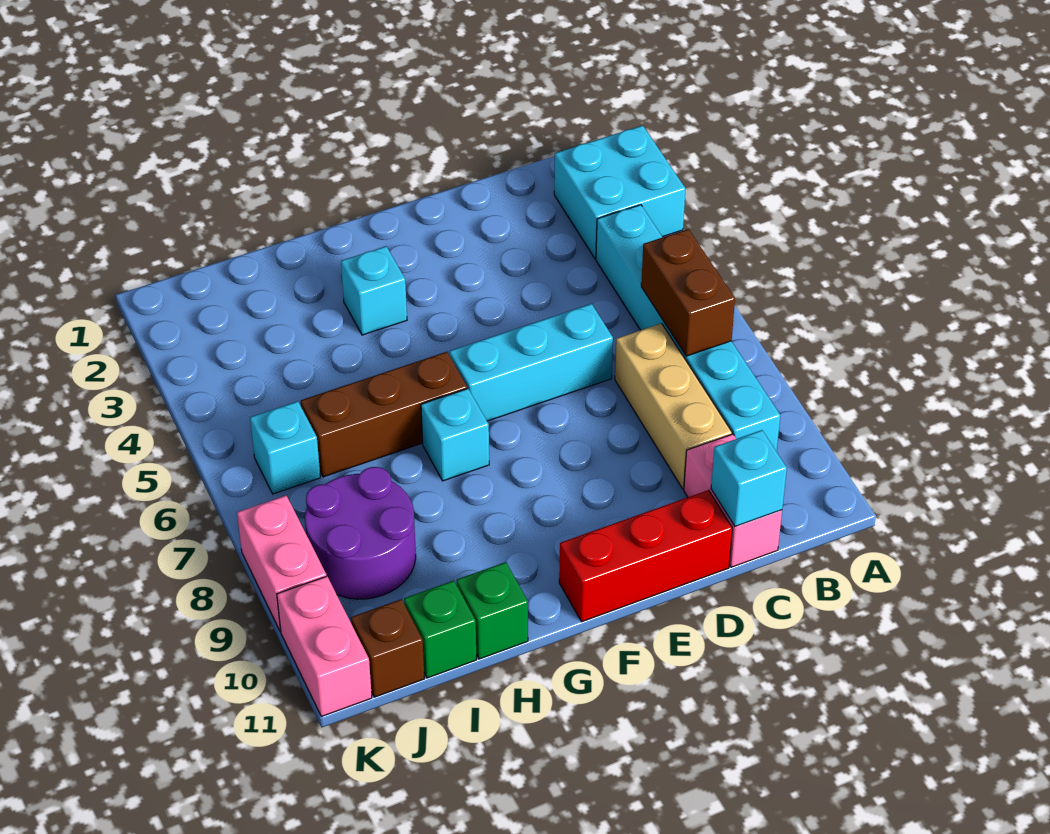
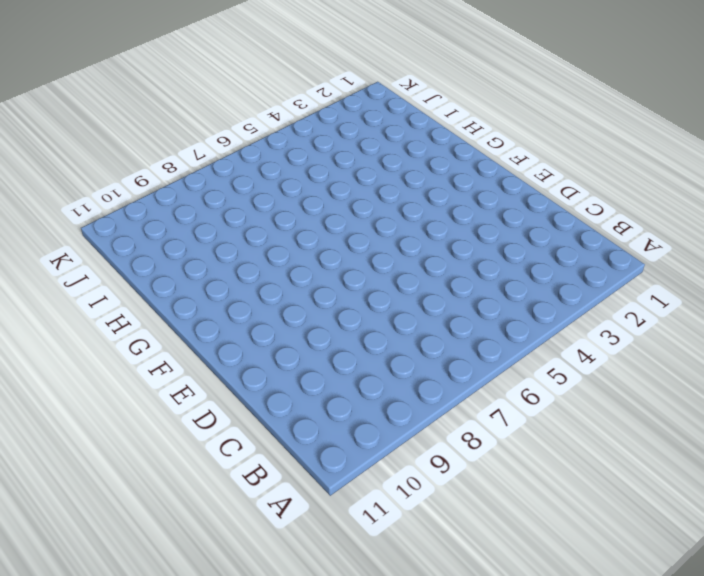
none -> cyan brick A2:B3 level 1
none -> cyan brick B4:B9 level 1
none -> tan brick C7:C9 level 1

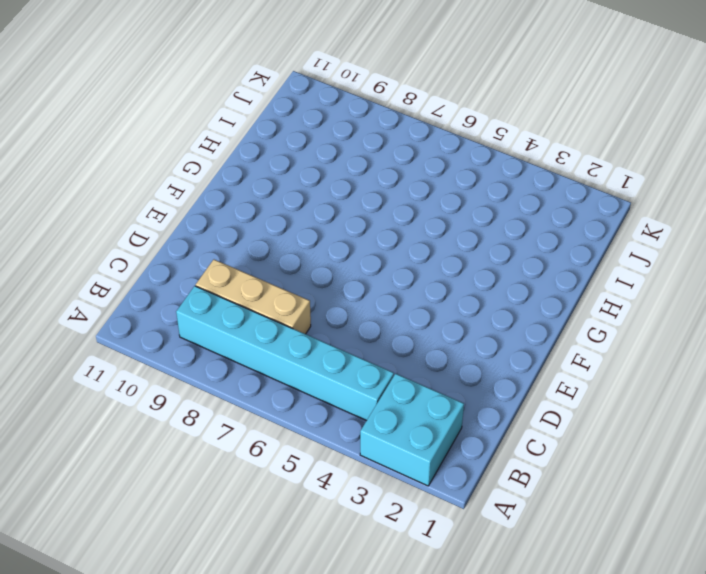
none -> pink brick C10:C11 level 1
none -> cyan brick D6:F6 level 1
none -> red brick D11:F11 level 1

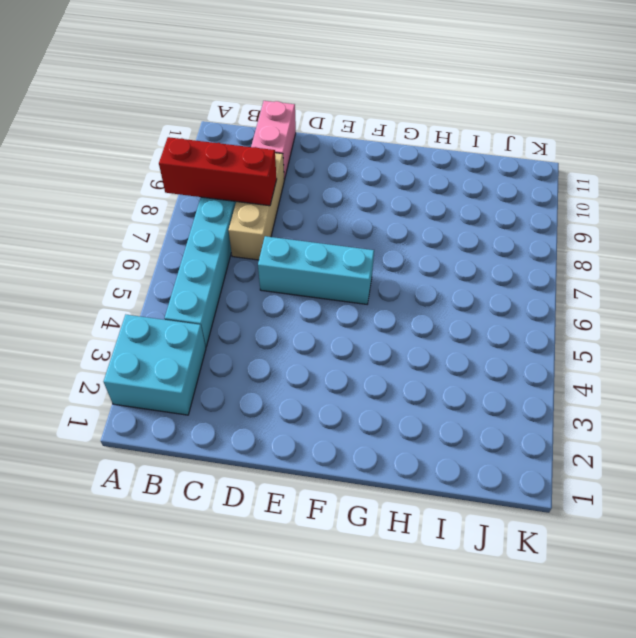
red brick A8:C8 level 2 -> red brick D11:F11 level 1
none -> cyan brick G3 level 1
none -> brown brick G6:I6 level 1
none -> cyan brick G7 level 1

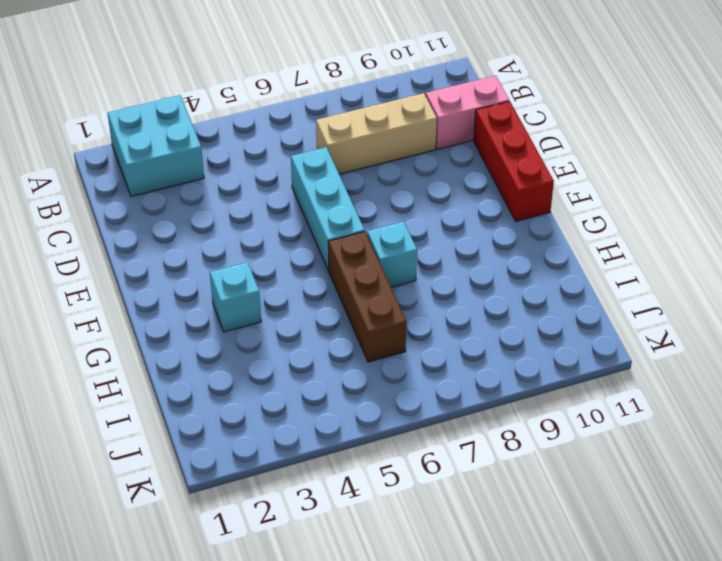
none -> cyan brick B4:B9 level 1
none -> green brick H11 level 1
none -> purple round brick I8:J9 level 1

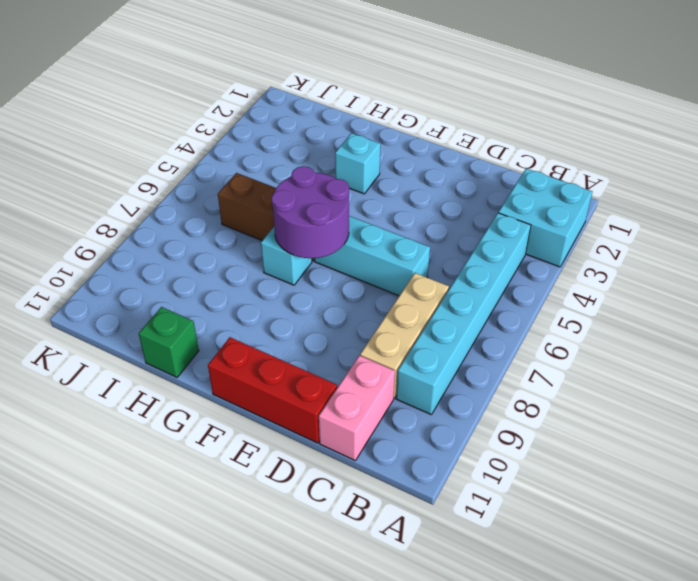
purple round brick F6:G7 level 2 -> purple round brick I8:J9 level 1
none -> green brick I11 level 1
none -> cyan brick J6 level 1
none -> brown brick J11 level 1

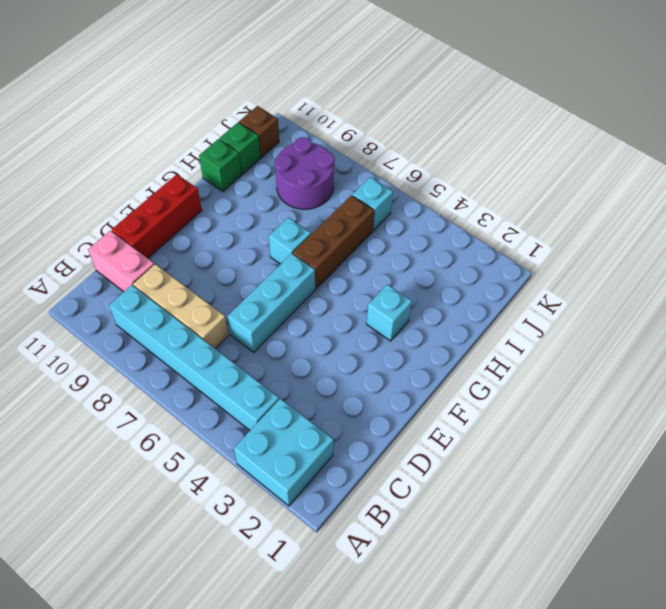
none -> pink brick K8:K9 level 1
none -> pink brick K10:K11 level 1
none -> brown brick B6:B7 level 2

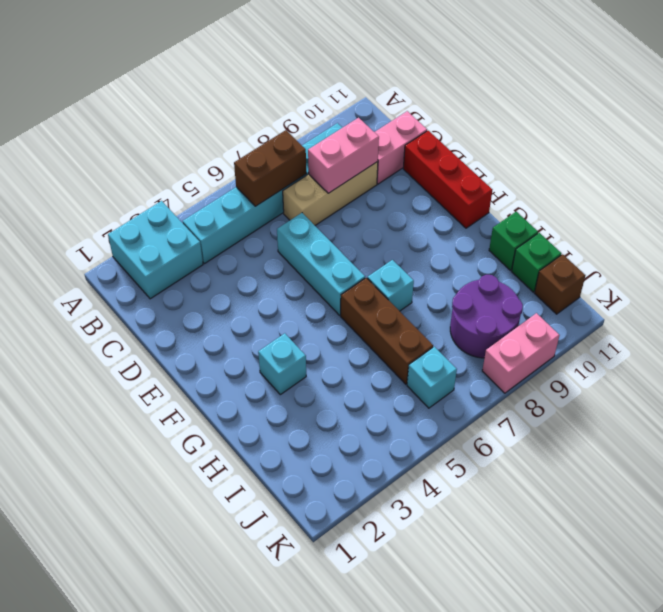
pink brick C8:C9 level 2 -> pink brick K10:K11 level 1
none -> cyan brick C11 level 2

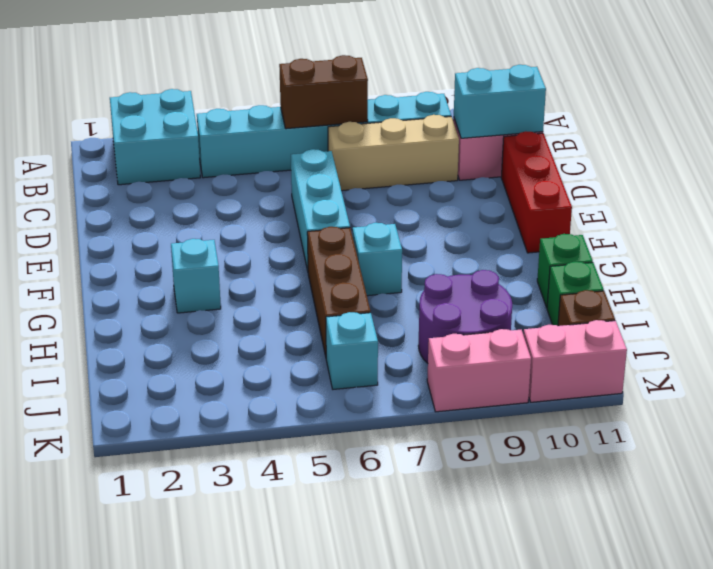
cyan brick C10:C11 level 2 -> cyan brick C11 level 2

